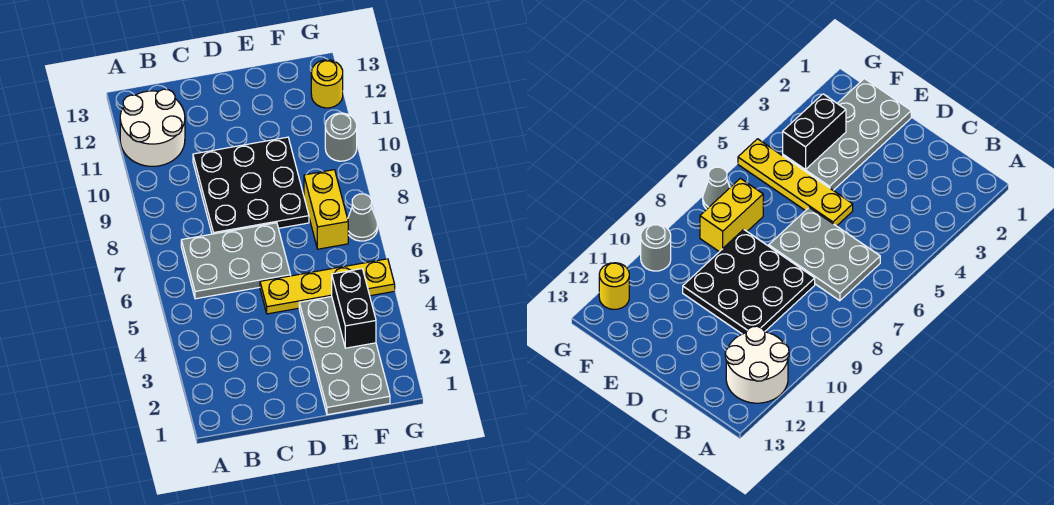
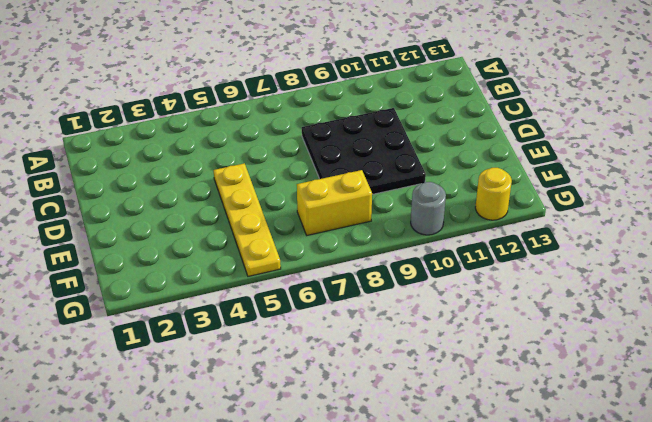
none -> white round brick A11:B12 level 1
none -> grey plate B6:D7 level 1

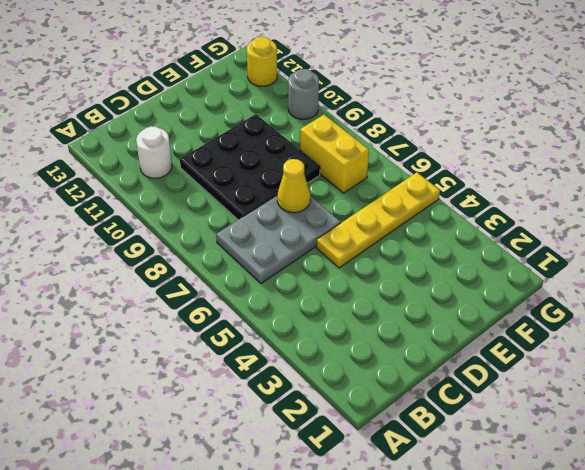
white round brick B11 level 1 -> white round brick A11:B12 level 1
yellow cone D7 level 2 -> none
none -> grey plate E1:F4 level 1
none -> grey cone G7 level 1

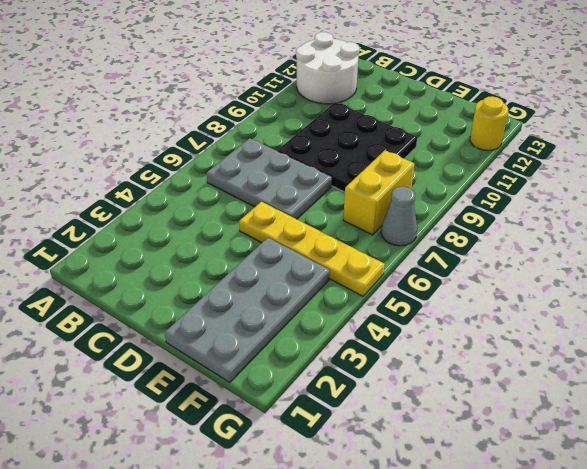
none -> grey round brick G10 level 1
none -> black brick F3:F4 level 2

